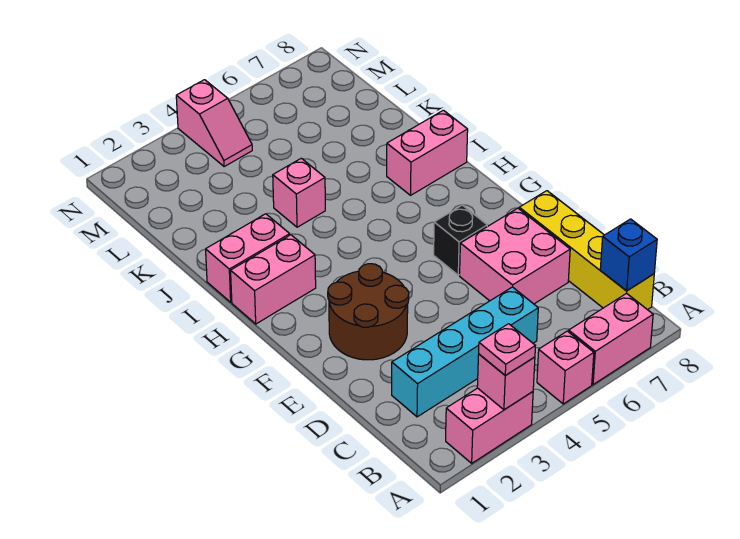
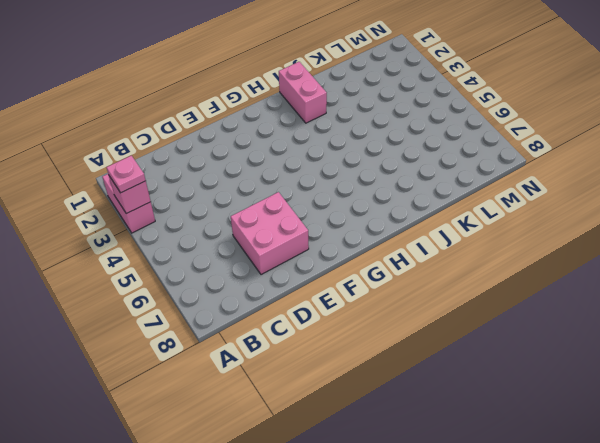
none -> pink brick A5 level 1
none -> pink brick A6:A7 level 1
none -> yellow brick B8:E8 level 1

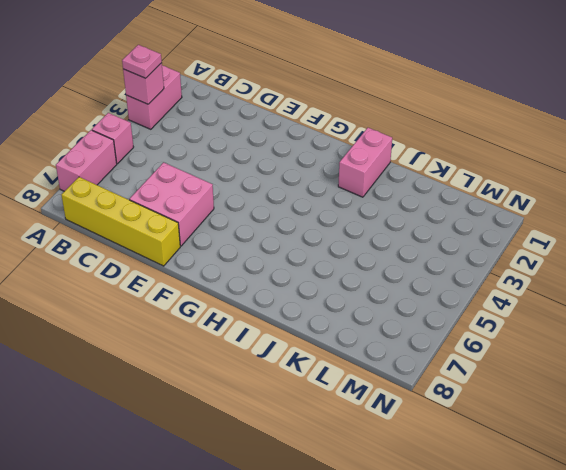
none -> cyan brick C2:C5 level 1
none -> brown round brick E2:F3 level 1
none -> black brick F6 level 1

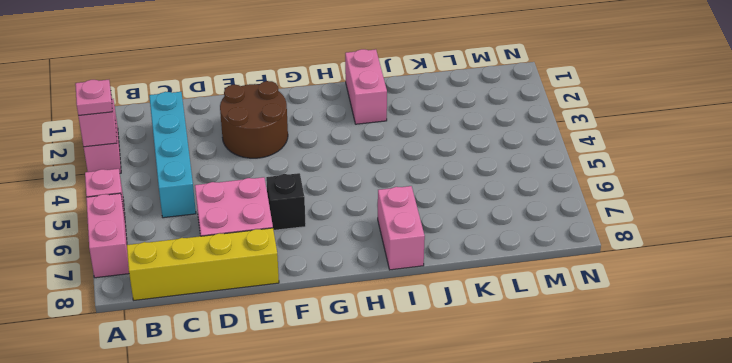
none -> pink brick H1:H2 level 1
none -> pink brick J4 level 1
none -> pink slope M4:N4 level 1 top N

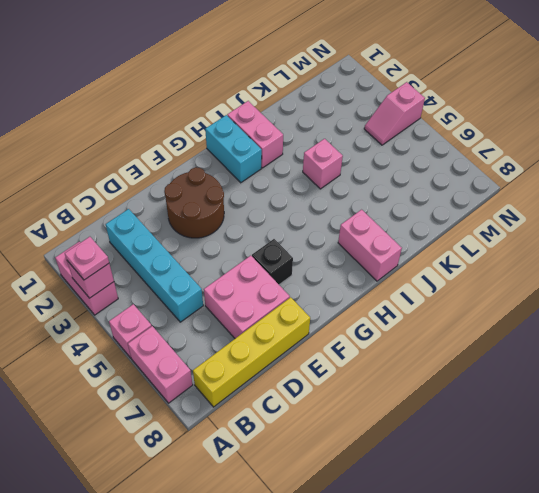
cyan brick H1:H2 level 1 -> pink brick H1:H2 level 1
none -> blue brick B8 level 2

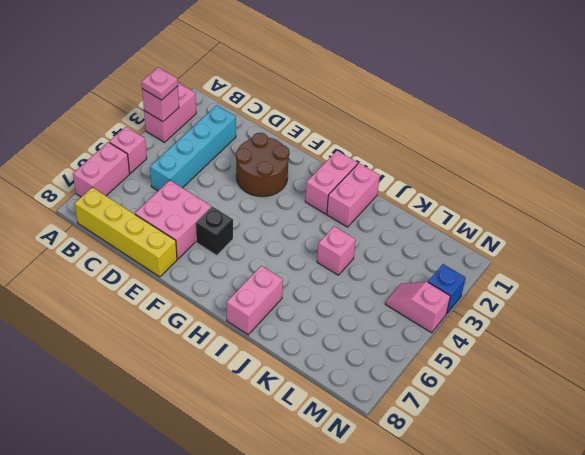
blue brick N3 level 1 -> blue brick B8 level 2

